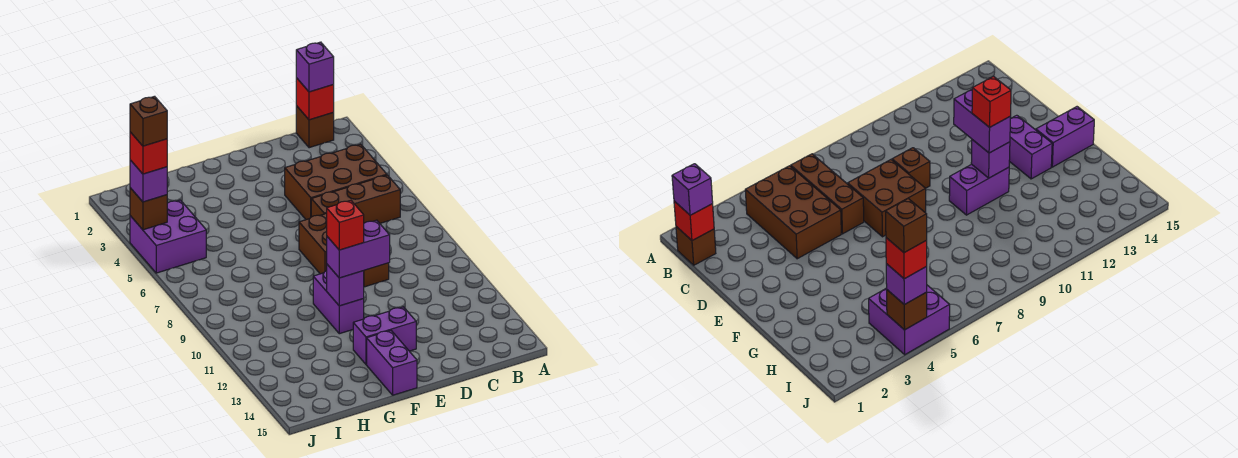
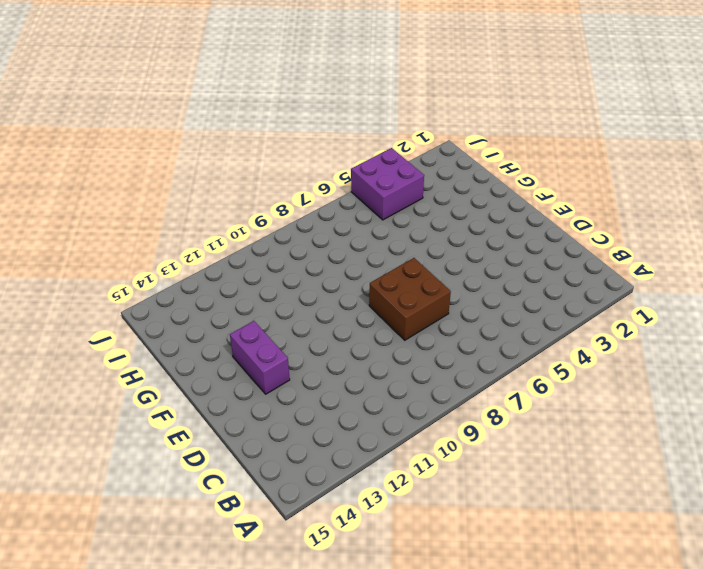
none -> brown brick B1 level 1
none -> brown brick B4:D5 level 1
none -> brown brick B6:D6 level 1

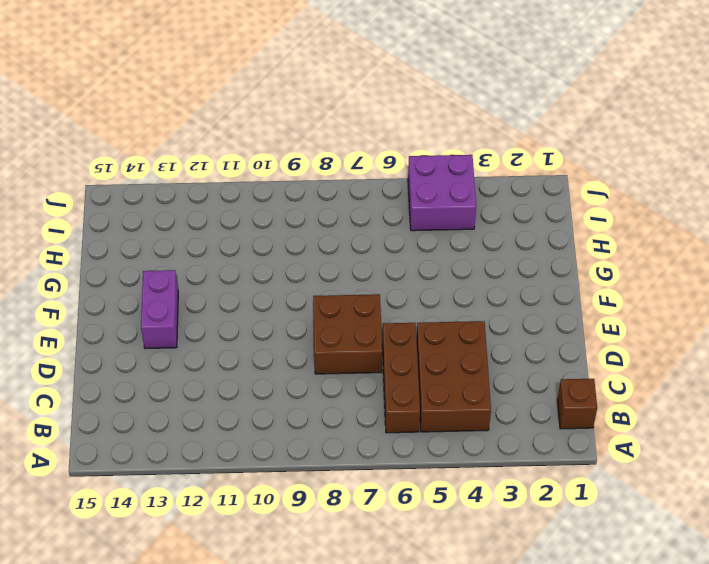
none -> brown brick D9 level 1
none -> purple brick F10:F11 level 1
none -> purple brick F14:F15 level 1

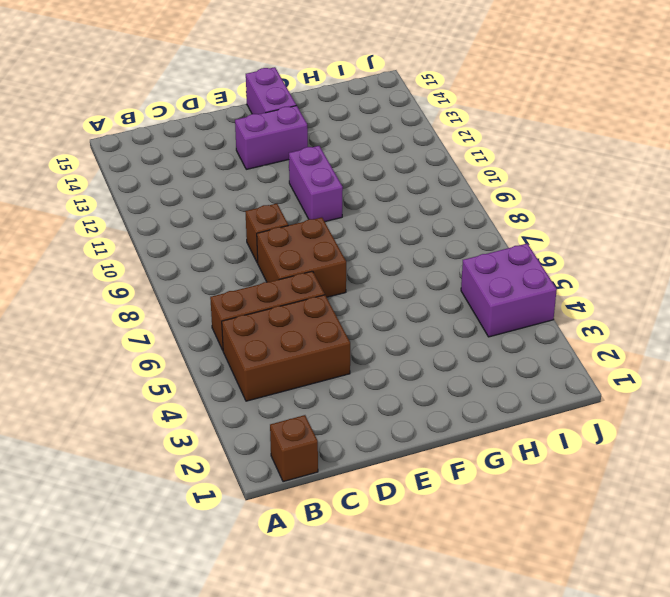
none -> red brick B1 level 2
none -> purple brick F11 level 2
none -> brown brick J4 level 2

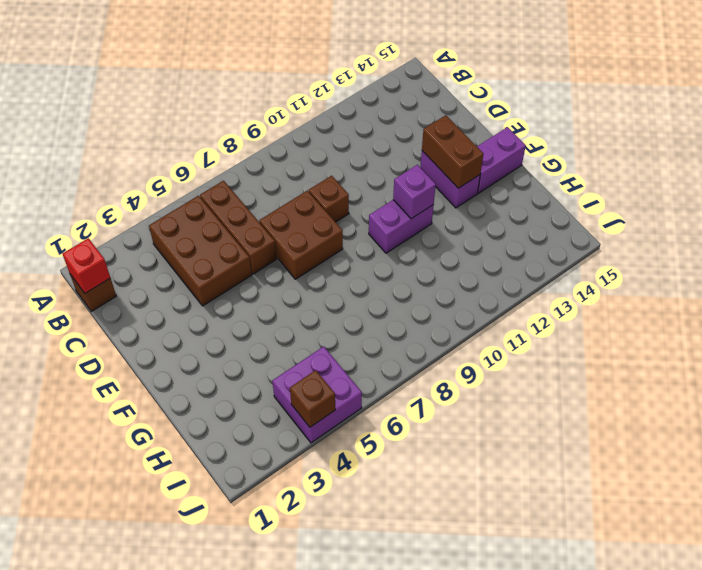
brown brick E13:F13 level 2 -> none
none -> purple brick B1 level 3
none -> purple brick E11:F11 level 3
none -> purple brick J4 level 3

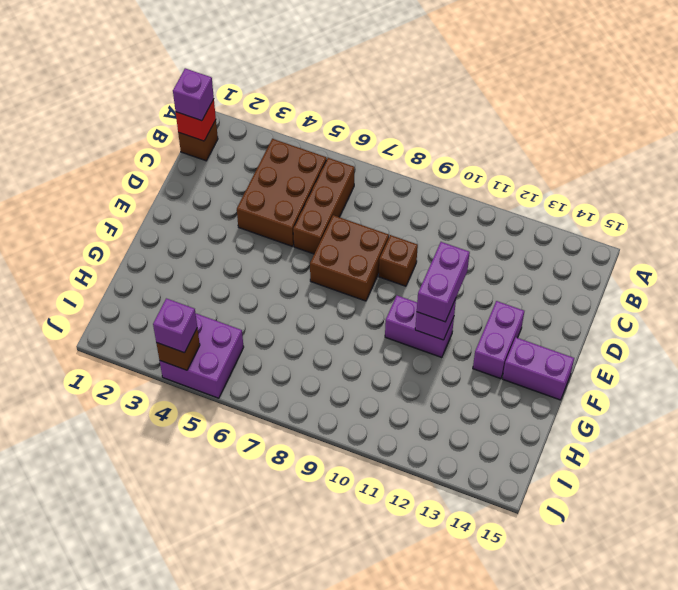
none -> red brick F11 level 4
none -> red brick J4 level 4
none -> brown brick J4 level 5

